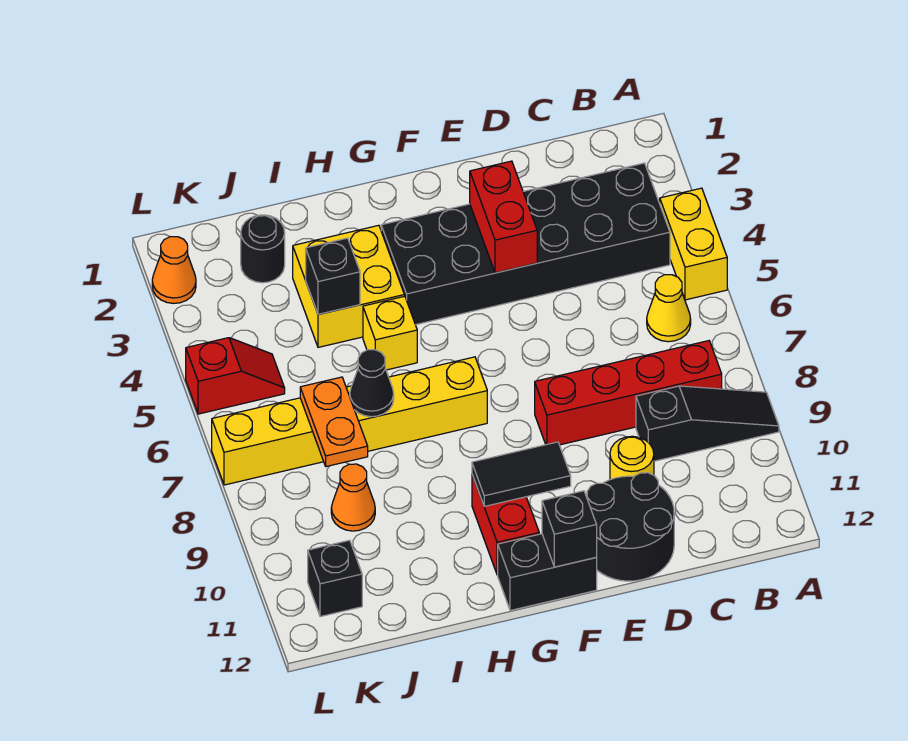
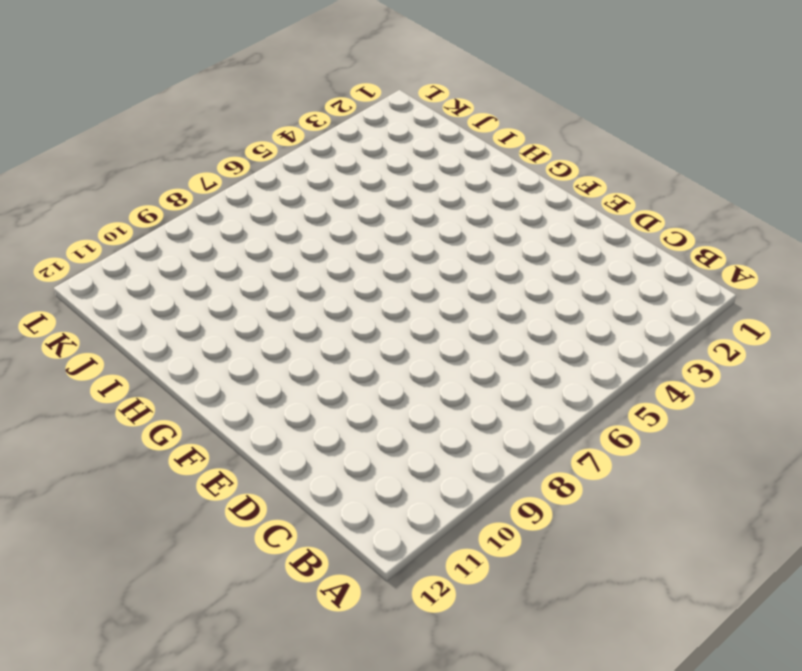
none -> yellow brick A4:A5 level 1
none -> black slope A9:C9 level 1 top C
none -> black brick B3:G4 level 1

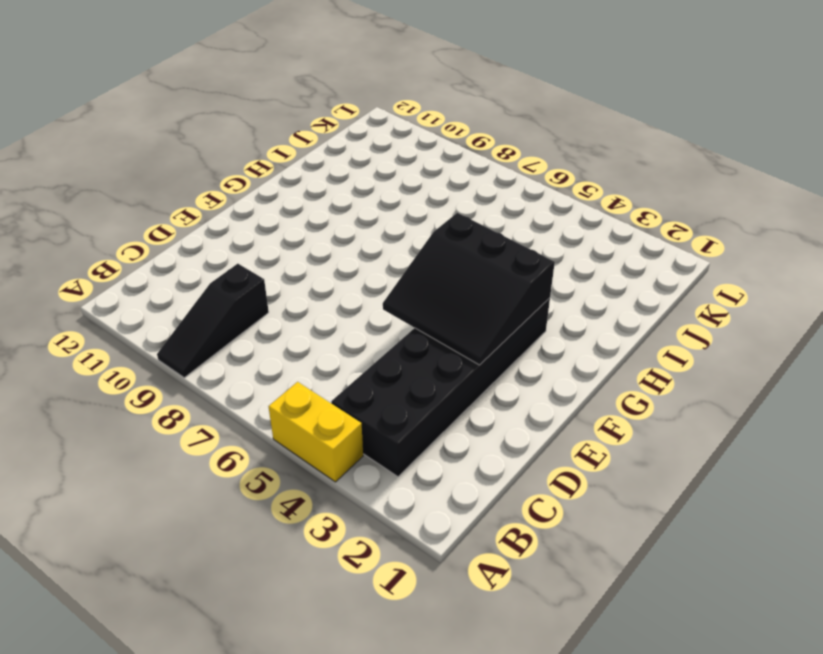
black slope E3:G5 level 2 top G -> red brick E3:E4 level 2
none -> yellow cone B6 level 1
none -> red brick B8:E8 level 1
none -> yellow round brick D10 level 1

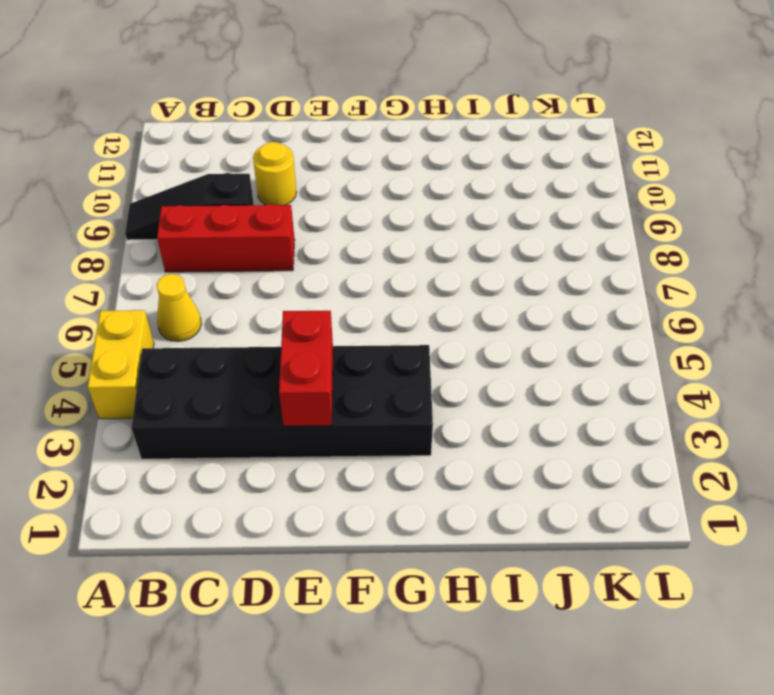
red brick B8:D8 level 1 -> red brick B8:E8 level 1
none -> black round brick D11:E12 level 1
none -> black brick F12:G12 level 1
none -> yellow brick G7:L7 level 1

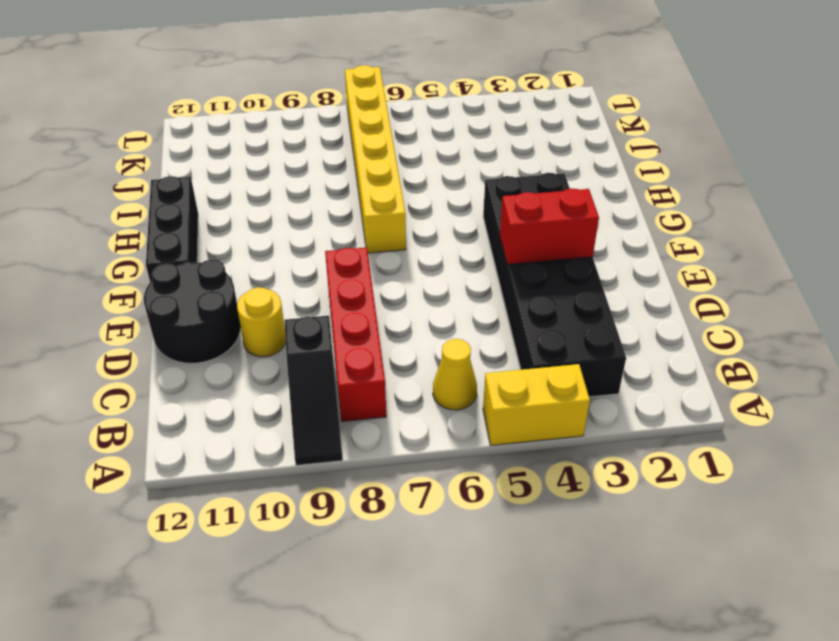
black brick F12:H12 level 1 -> black brick F12:G12 level 1
none -> red brick G10:G11 level 1
none -> yellow brick H3:I4 level 1
none -> yellow brick H5 level 1

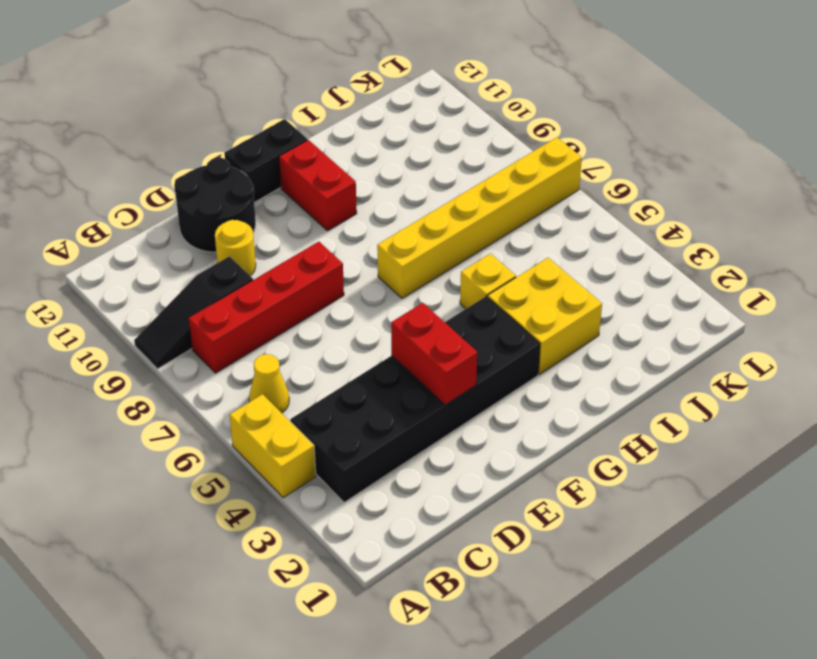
none -> black round brick J2 level 1
none -> orange cone J9 level 1
none -> red slope K5:L5 level 1 top L

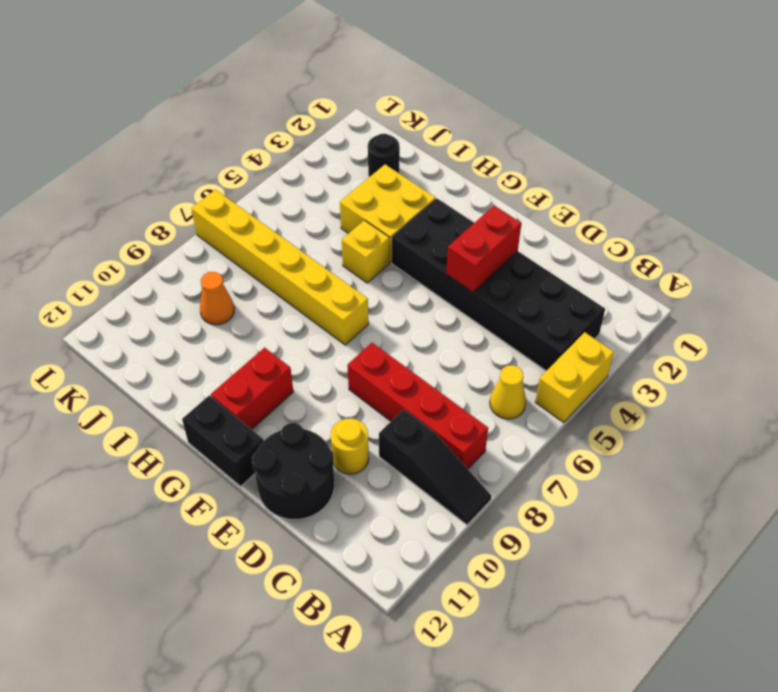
none -> red slope K5:L5 level 1 top L
none -> black brick K11 level 1
none -> orange cone L2 level 1

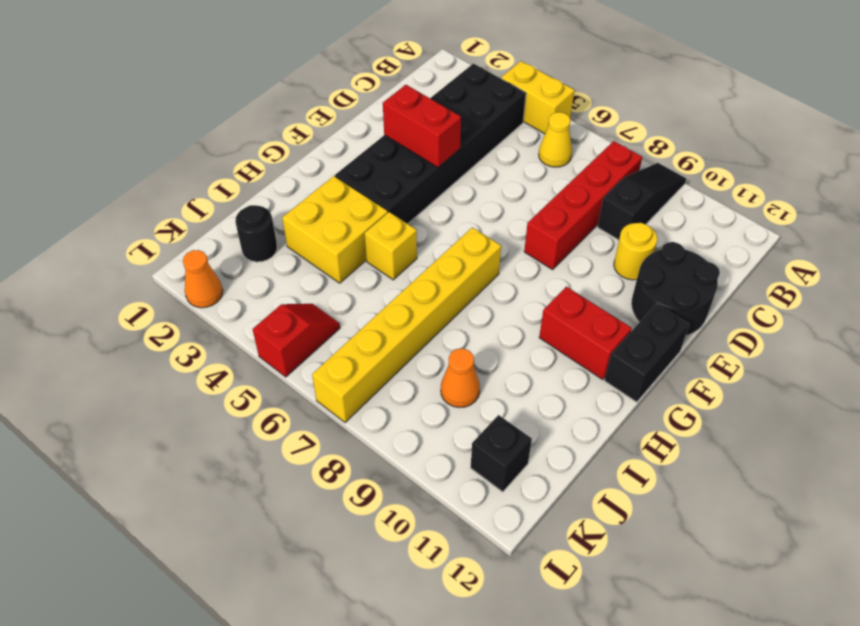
none -> black tile F10:G10 level 2
none -> black brick F12 level 2
none -> black brick I4 level 2

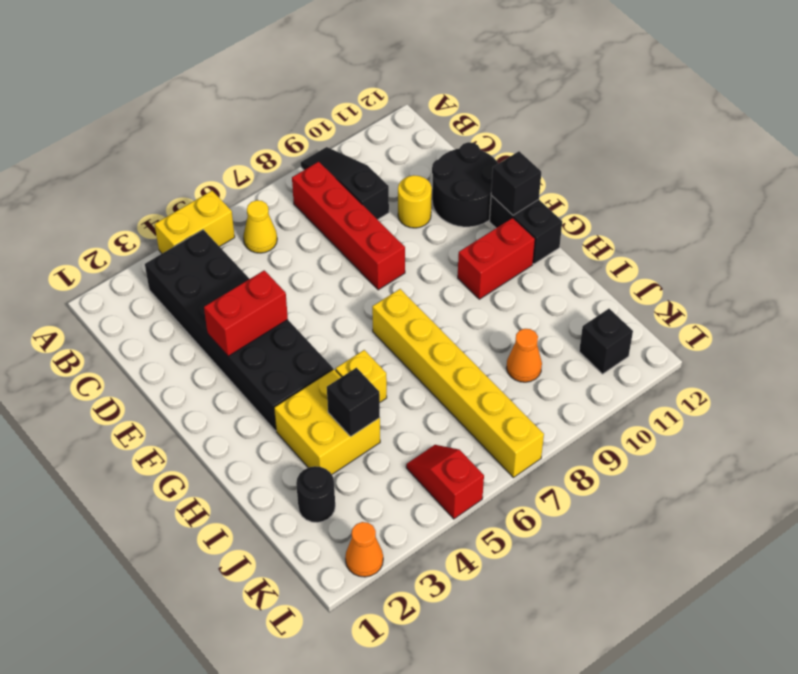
none -> black tile F10:G10 level 2
none -> black cone I7 level 2
none -> orange plate J7:J8 level 2

